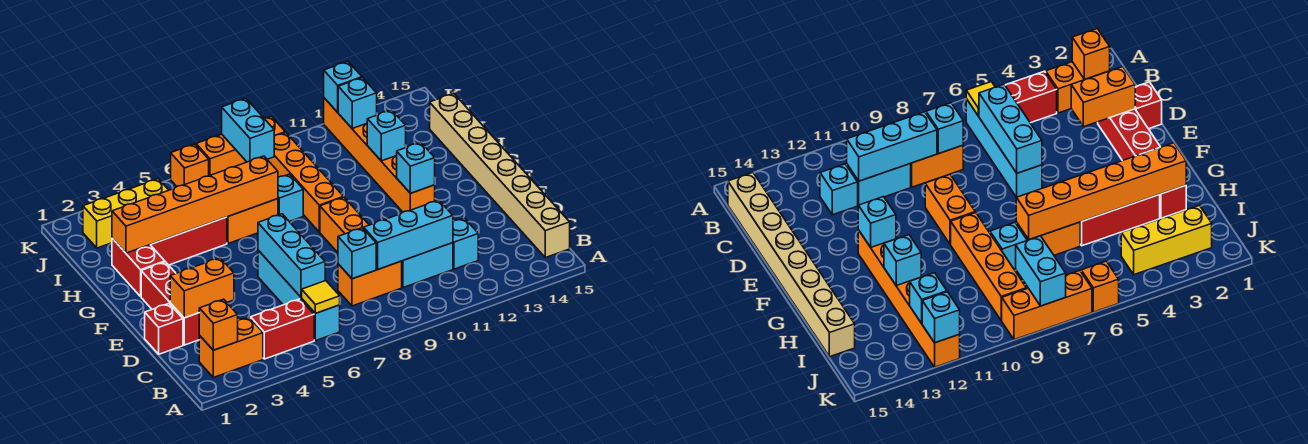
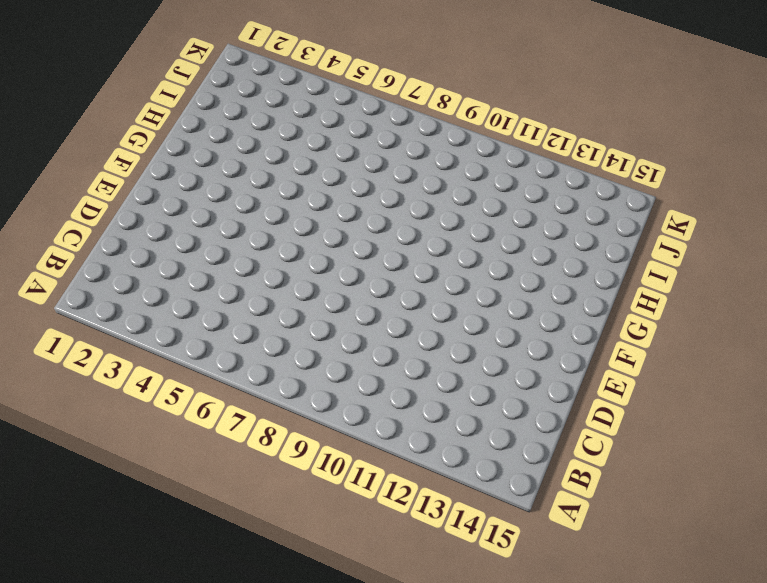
none -> orange brick B2:B3 level 1
none -> red brick B4:B5 level 1
none -> cyan brick B6:E6 level 1
none -> tan brick B15:I15 level 1

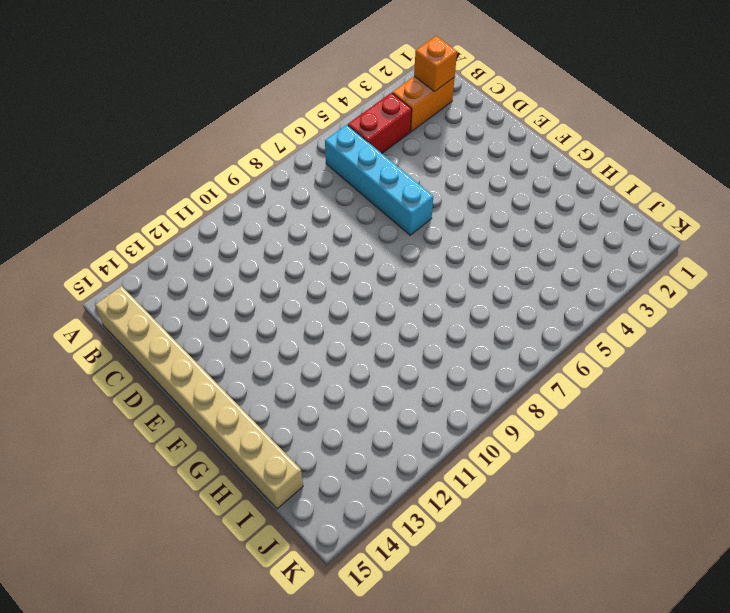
none -> orange brick C8:C9 level 1
none -> cyan brick C10:C11 level 1
none -> cyan brick C12 level 1
none -> red brick D1 level 1

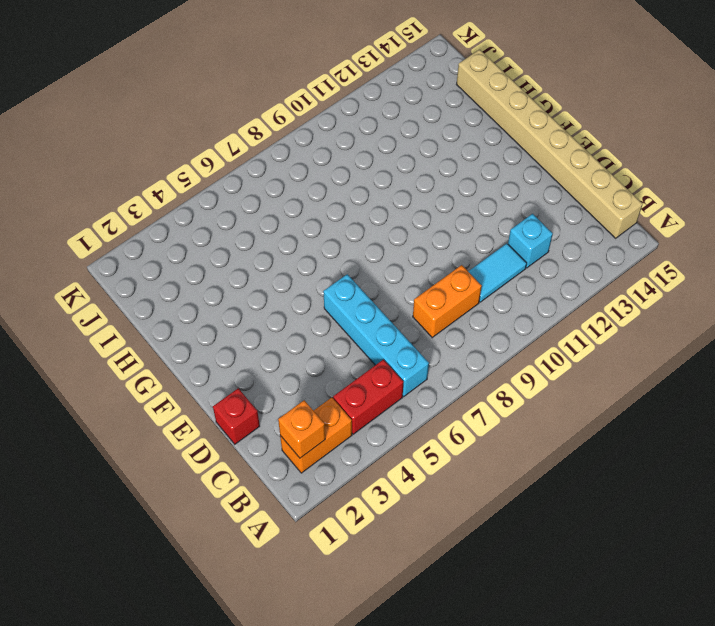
cyan tile C10:C11 level 1 -> cyan brick C10:C11 level 1
none -> red brick D2:F2 level 1
none -> orange brick E9:F9 level 1
none -> orange brick F12:K12 level 1
none -> red brick G2:H2 level 1

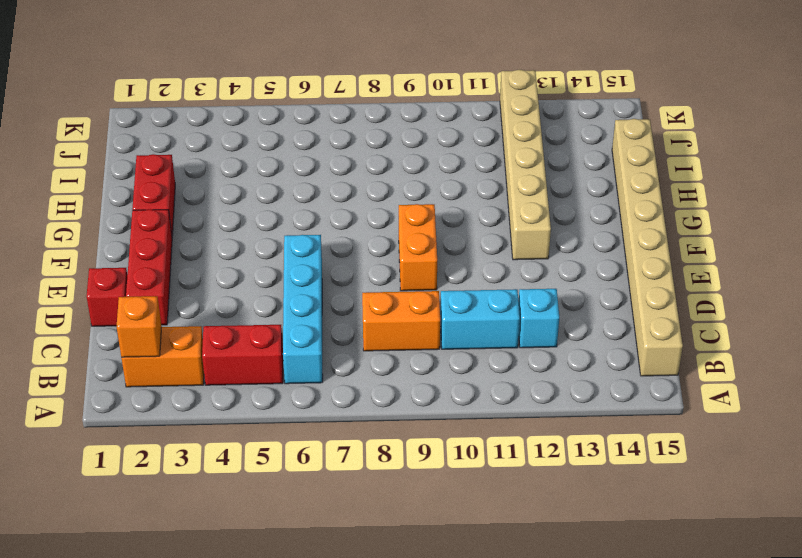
tan brick F12:K12 level 1 -> orange brick F12:K12 level 1
none -> orange brick G9:J9 level 1
none -> red brick H3:H5 level 1
none -> orange brick H6:H7 level 1
none -> cyan brick H8 level 1

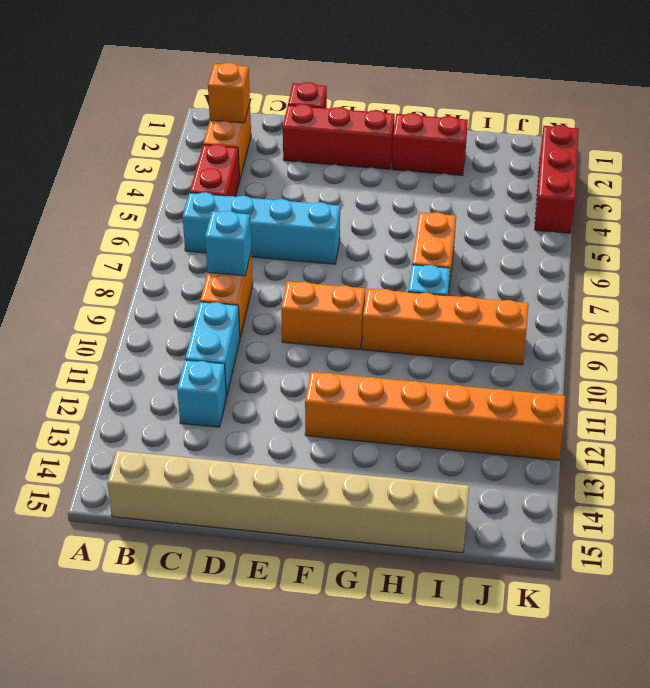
red brick K2:K4 level 1 -> red brick H3:H5 level 1
none -> yellow brick J2:J4 level 1
none -> orange brick K6 level 1
none -> orange brick K7:K9 level 1
none -> yellow tile B6 level 2

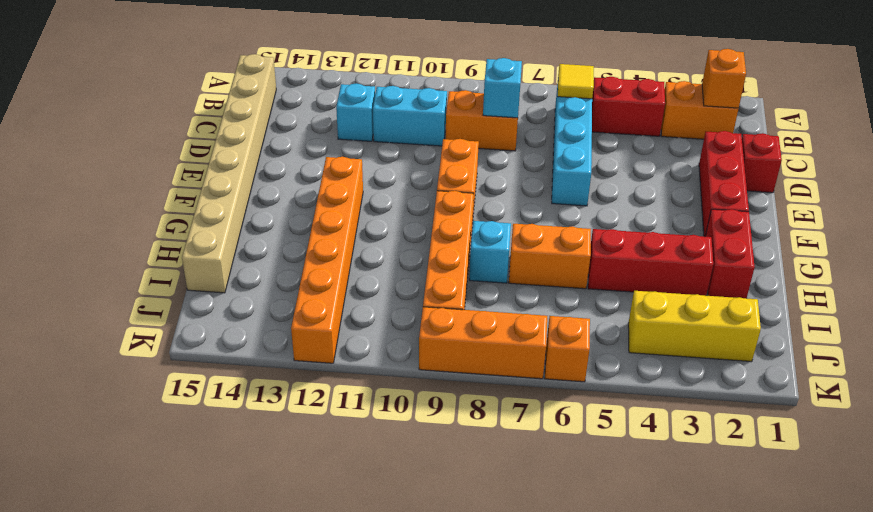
none -> cyan brick C6:E6 level 2
none -> cyan brick C9:C11 level 2
none -> orange brick D2:D3 level 2
none -> cyan brick F12 level 2

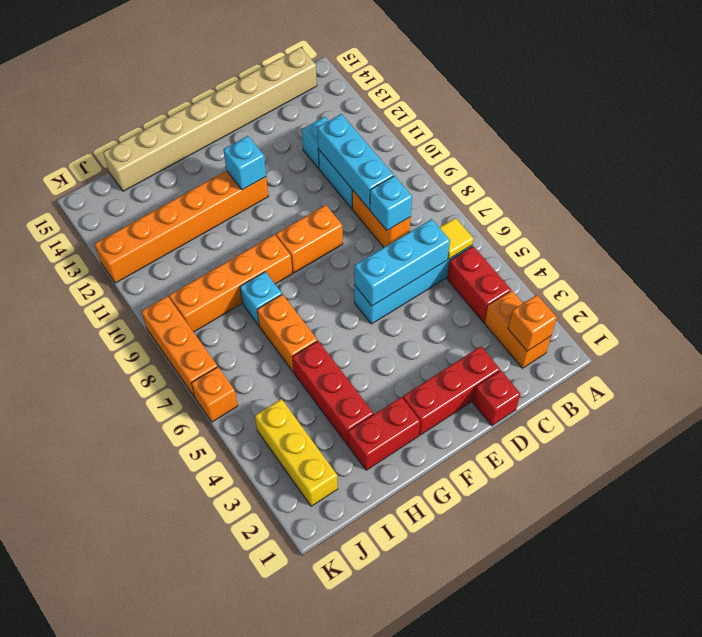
none -> orange brick D2:D3 level 2
none -> orange brick H2:H7 level 2
none -> cyan brick H12 level 2
none -> cyan brick J8:K8 level 2

